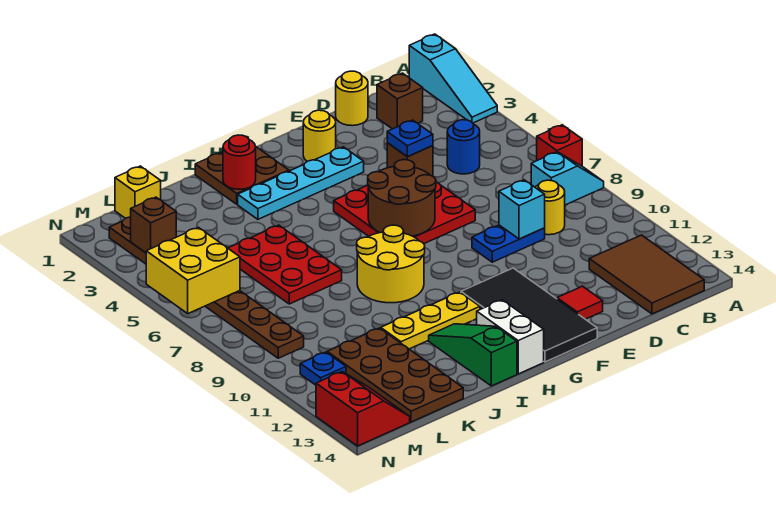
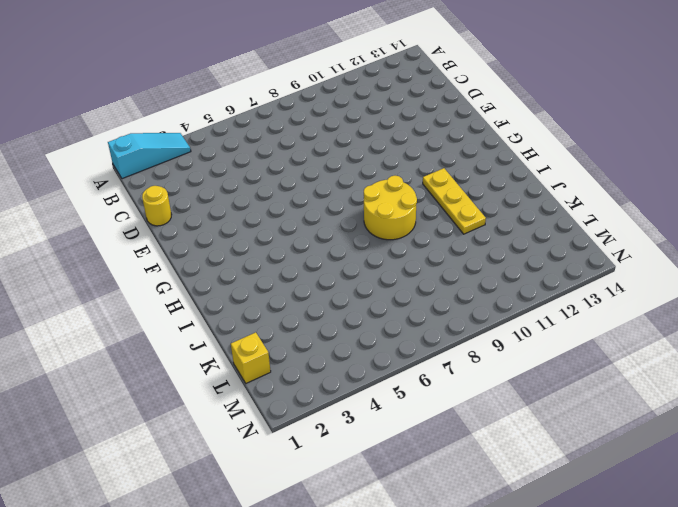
none -> red brick A7 level 1
none -> cyan slope A8:B8 level 1 top B
none -> brown tile B12:C14 level 1
none -> brown brick C2 level 1

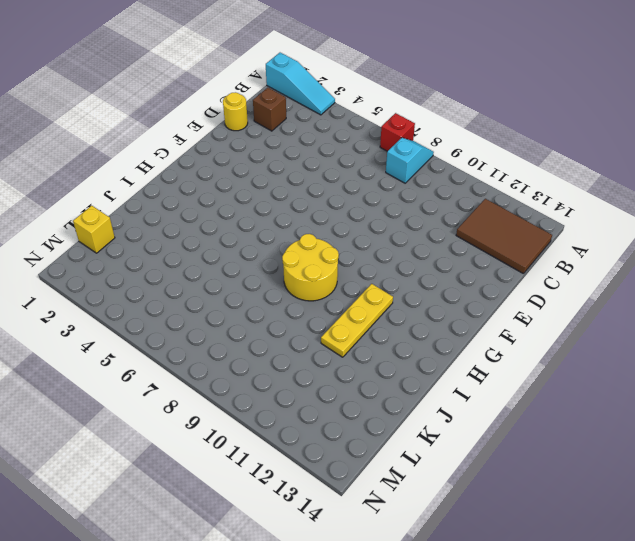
none -> blue round brick C5 level 1
none -> yellow round brick C9 level 1
none -> blue plate D9:E9 level 1
none -> red plate E5:G7 level 1

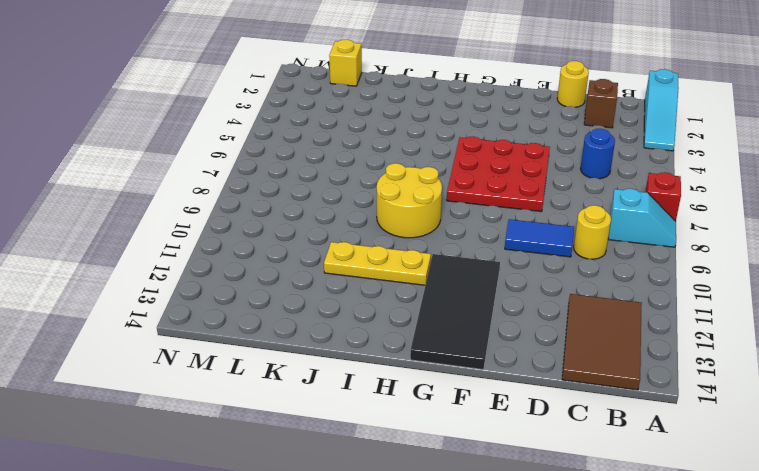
blue tile D9:E9 level 1 -> blue plate D9:E9 level 1
none -> red tile E13 level 1
none -> yellow round brick F2 level 1
none -> cyan plate F3:I3 level 1
none -> brown plate H1:I2 level 1

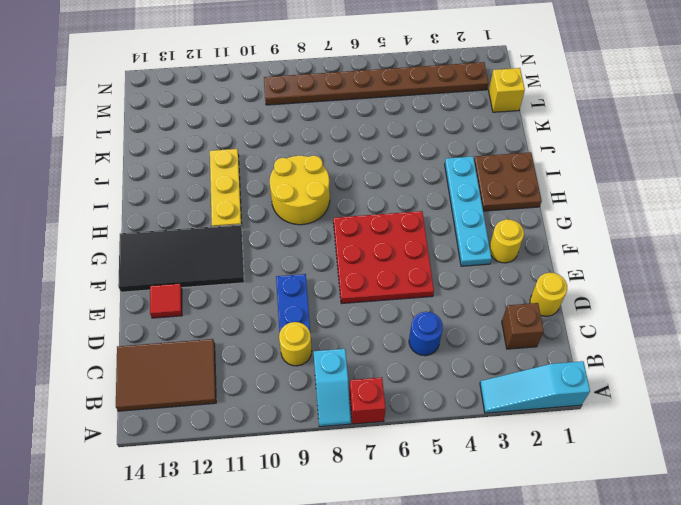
none -> white brick H13:H14 level 1
none -> green slope I12:I14 level 1 top 14
none -> red plate J5:K7 level 1
none -> brown plate K11:L14 level 1

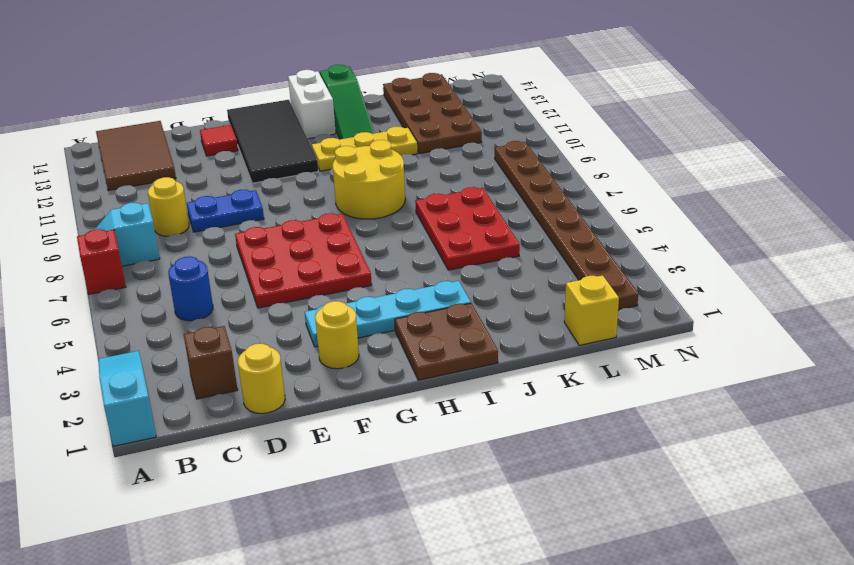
none -> blue plate M11 level 1
none -> red slope M13:N14 level 1 top N
none -> cyan brick D9 level 2
none -> brown brick E5 level 2

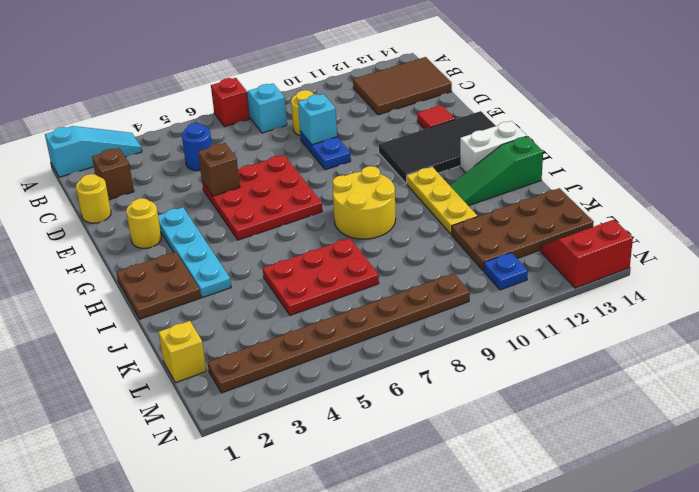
none -> brown round brick F6:G7 level 2
none -> red round brick I2 level 2
none -> brown brick M3 level 2
none -> yellow brick M5:N6 level 2

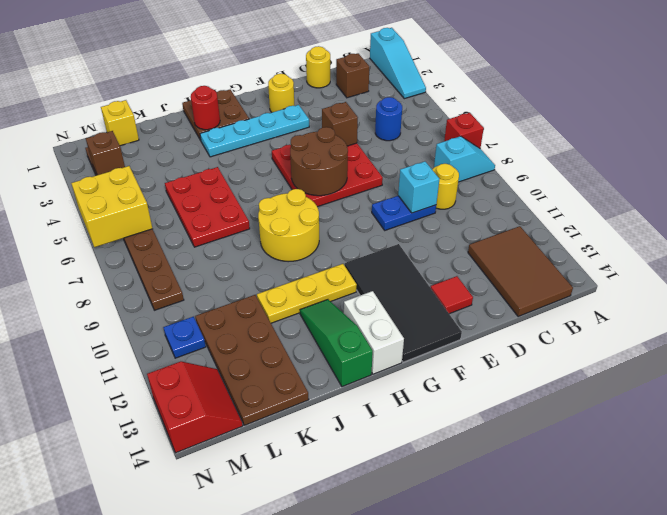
none -> blue plate E5 level 3

